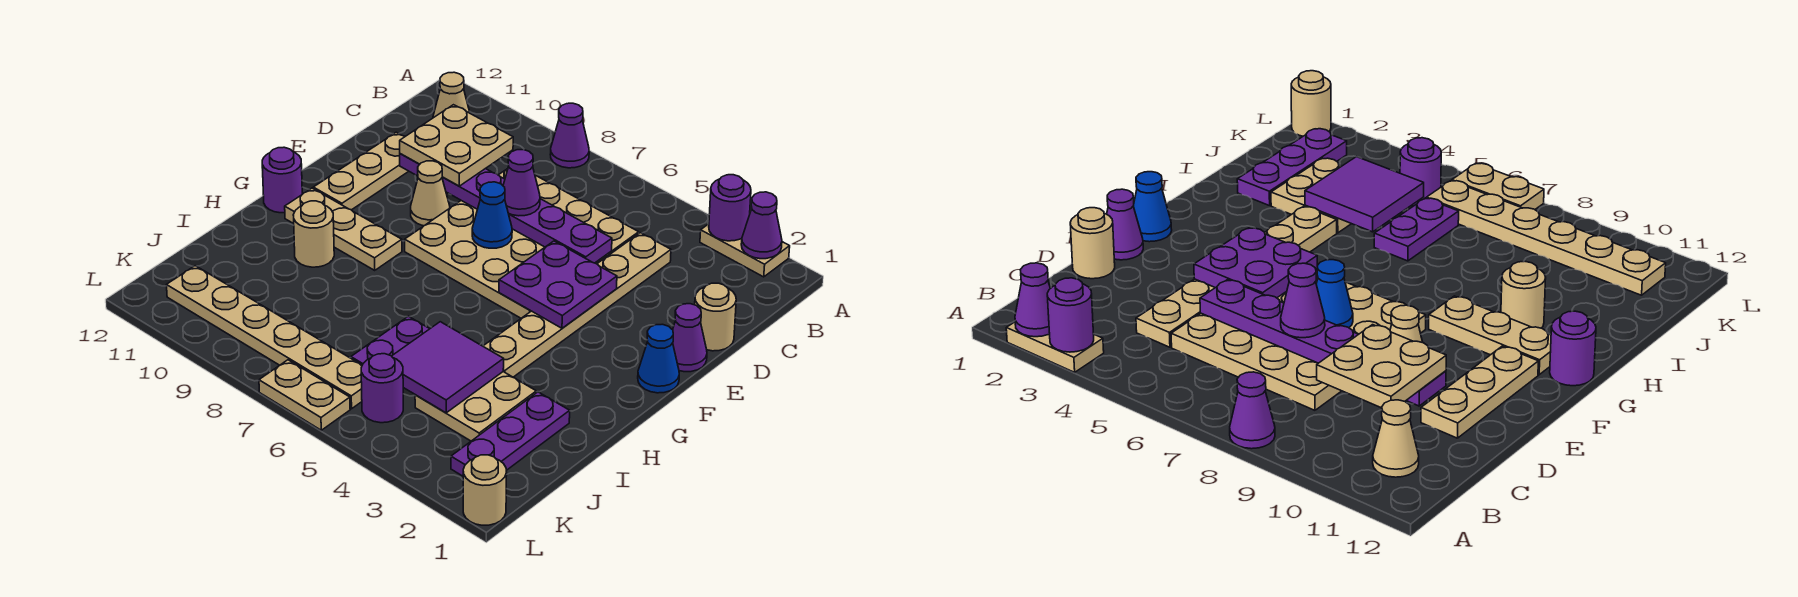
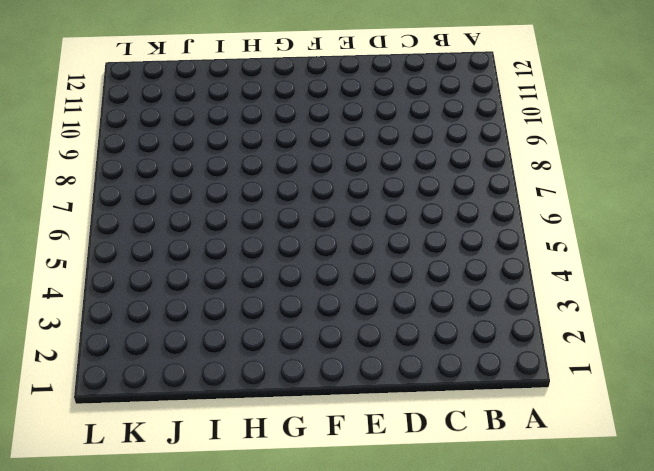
none -> tan plate A2:A3 level 1
none -> purple cone A8 level 1
none -> tan cone B11 level 1

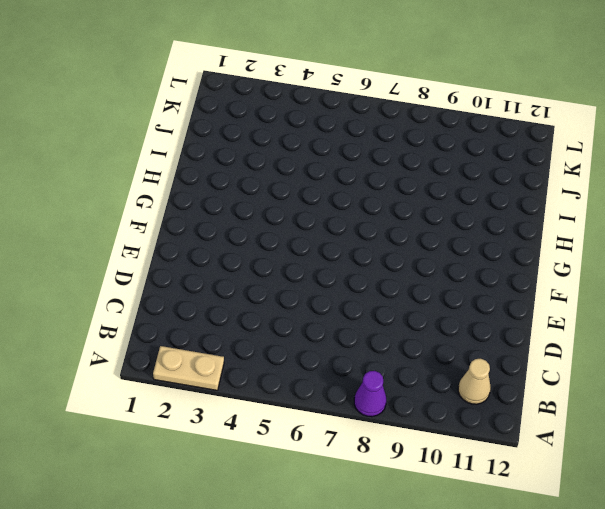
none -> tan plate C4:H4 level 1
none -> tan plate C5:F8 level 1
none -> tan round brick D1 level 1

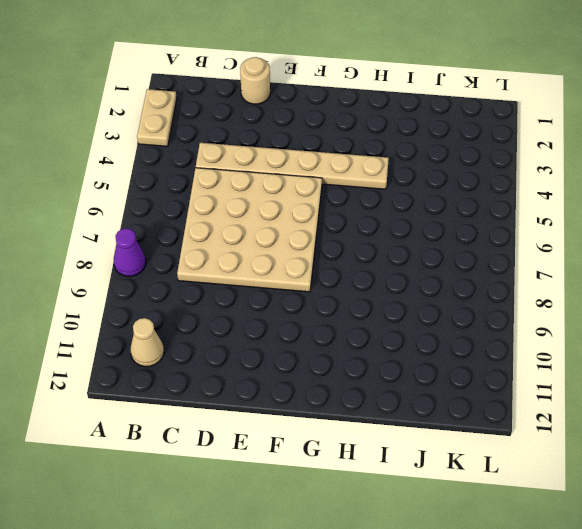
none -> tan plate D11:F11 level 1
none -> purple cone E1 level 1
none -> tan cone E9 level 1

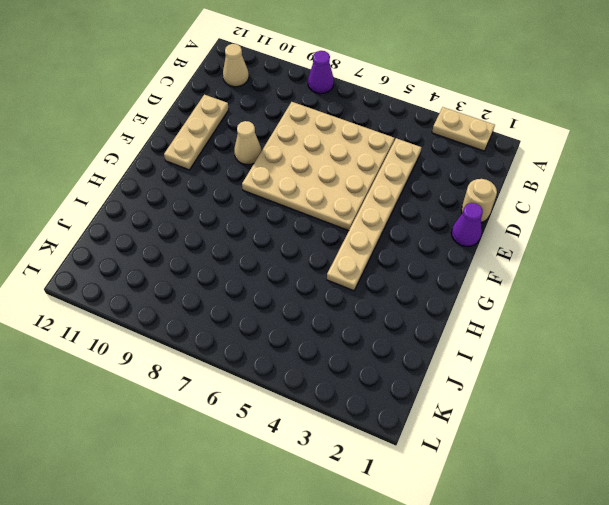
none -> blue cone F1 level 1
none -> tan plate G9:G11 level 1
none -> purple round brick G12 level 1

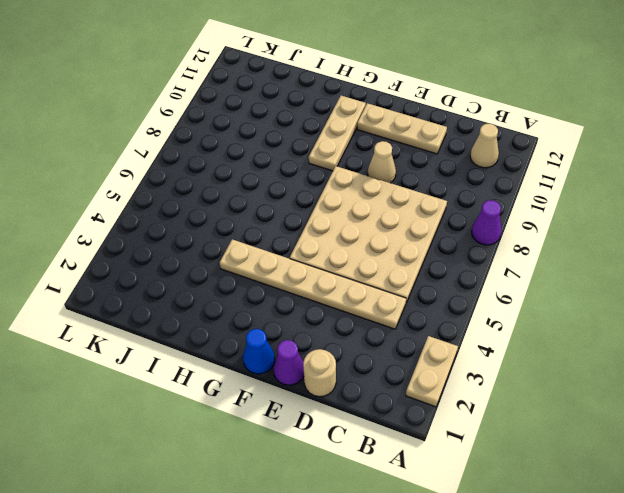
none -> purple round brick G12 level 1
none -> tan round brick H10 level 1
none -> purple plate I2:K2 level 1

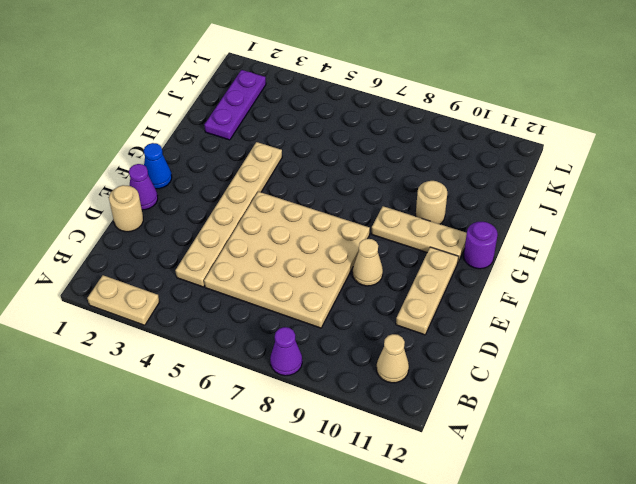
none -> tan plate I3:J4 level 1
none -> purple plate I6:J6 level 1
none -> purple round brick K5 level 1

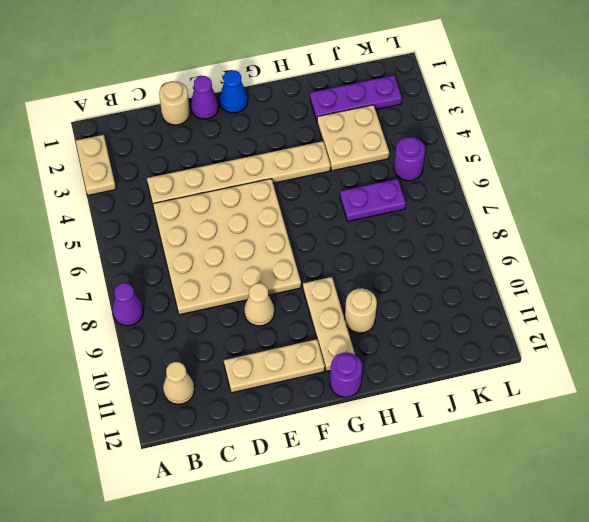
none -> tan plate K6:K11 level 1
none -> tan round brick L1 level 1
none -> tan plate L6:L7 level 1

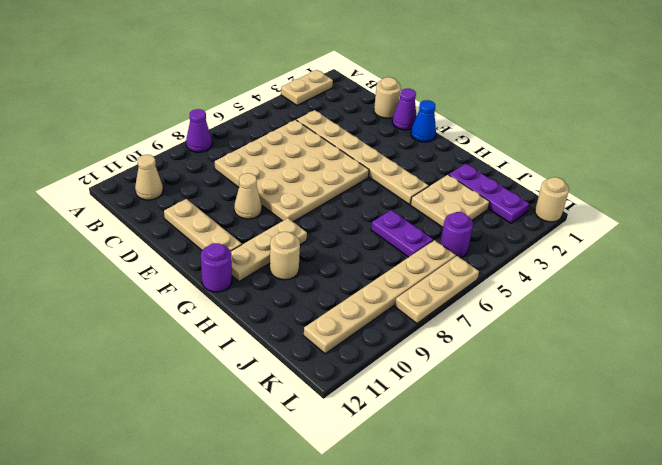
tan plate L6:L8 level 1 -> tan plate L6:L7 level 1
none -> purple cone A2 level 2
none -> purple round brick A3 level 2
none -> purple plate D5:D10 level 2

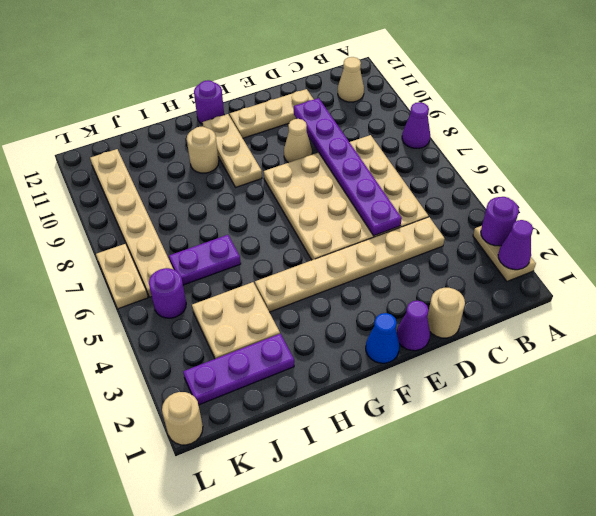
none -> purple plate E4:F5 level 2
none -> blue cone E7 level 2
none -> purple tile I4:J5 level 2

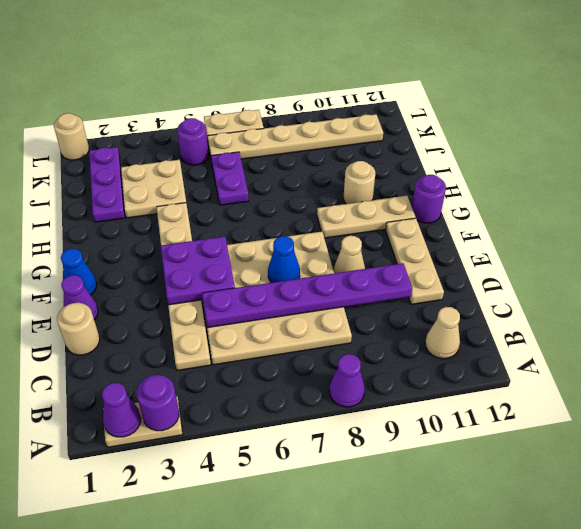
none -> purple tile I4:J5 level 2
none -> tan plate C9:D10 level 3
none -> purple cone D7 level 3

